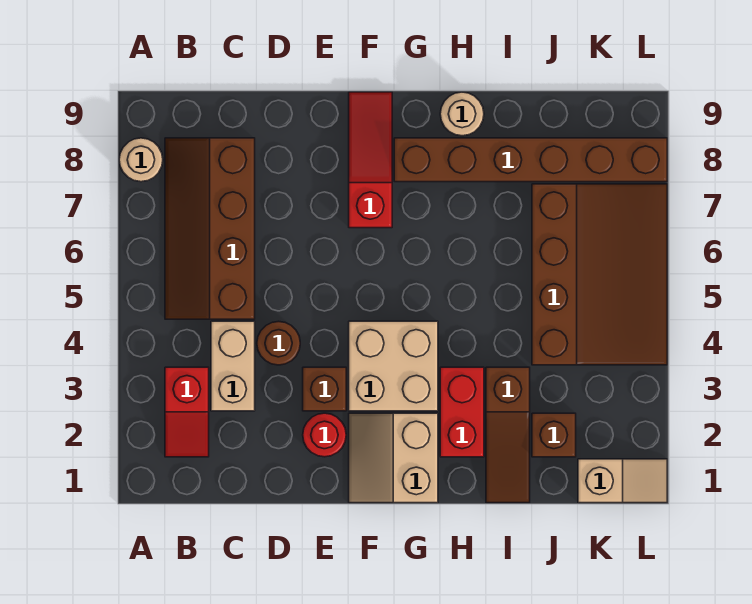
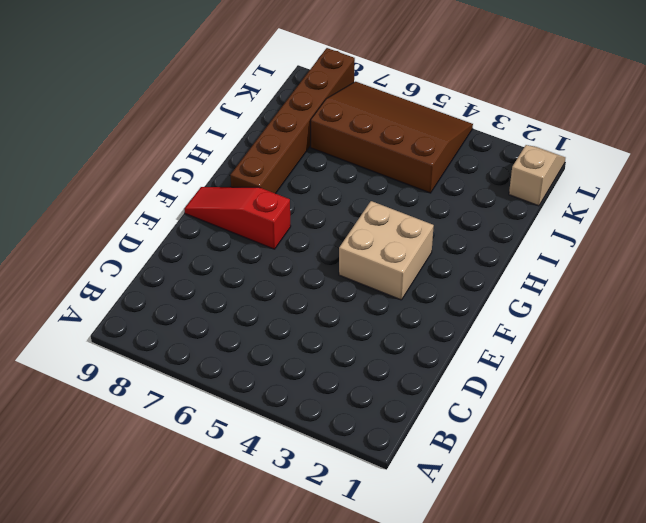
none -> tan round brick A8 level 1
none -> red slope B2:B3 level 1 top 3
none -> brown slope B5:C8 level 1 top C

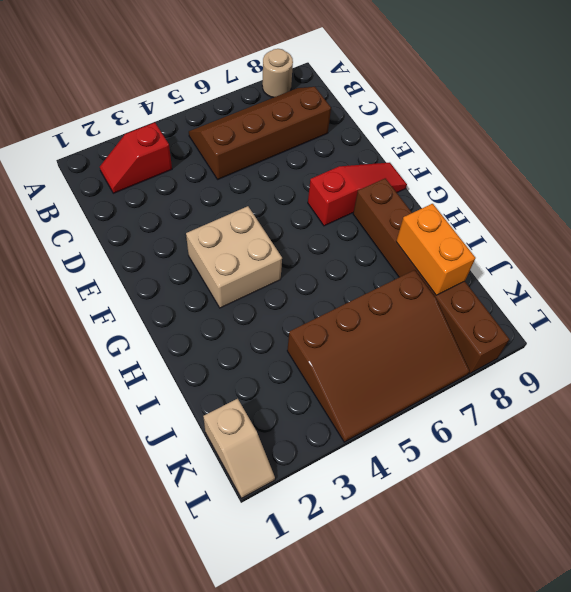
orange brick I8:J8 level 2 -> none
none -> tan brick C3:C4 level 1
none -> brown round brick D4 level 1
none -> red round brick E2 level 1

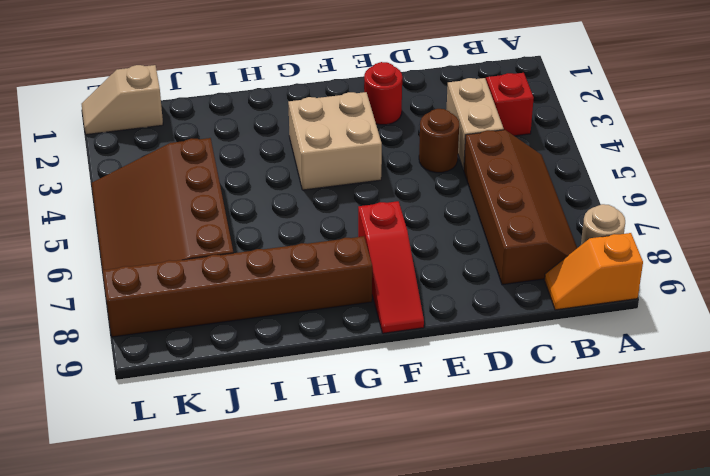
orange slope A9:B9 level 1 top A -> none
none -> brown brick E3 level 1
none -> tan slope F1:G2 level 1 top G
none -> red brick H2:H3 level 1

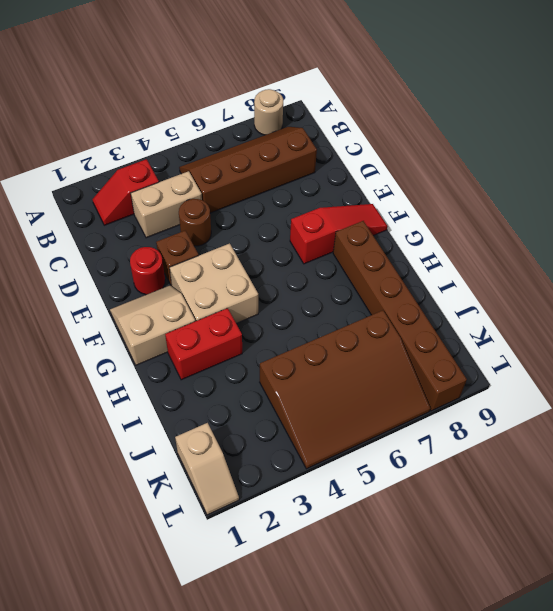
none -> tan round brick H9 level 1
none -> brown slope I1:I3 level 1 top 3
none -> brown brick J2 level 1

